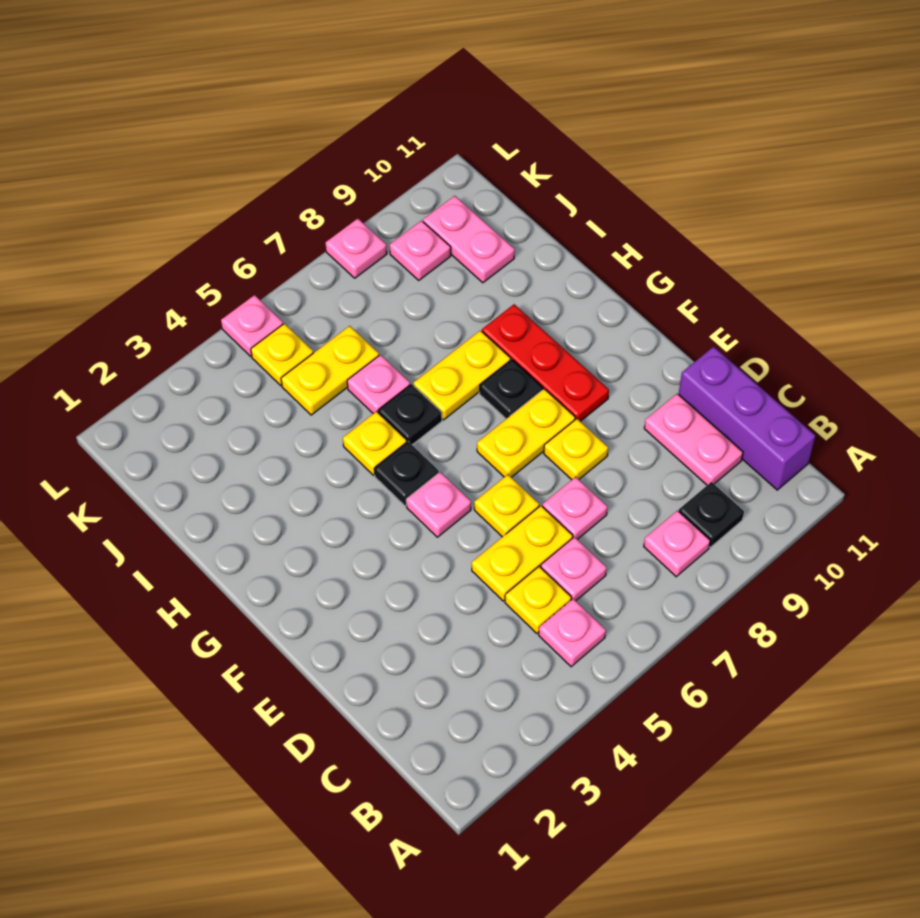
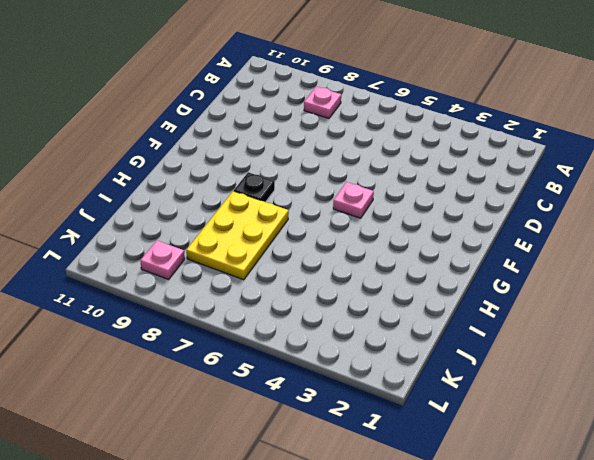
yellow plate H7:J8 level 1 -> yellow plate H7:H8 level 1
none -> pink plate B5 level 1
none -> black plate B9 level 1
none -> purple brick B11:D11 level 1

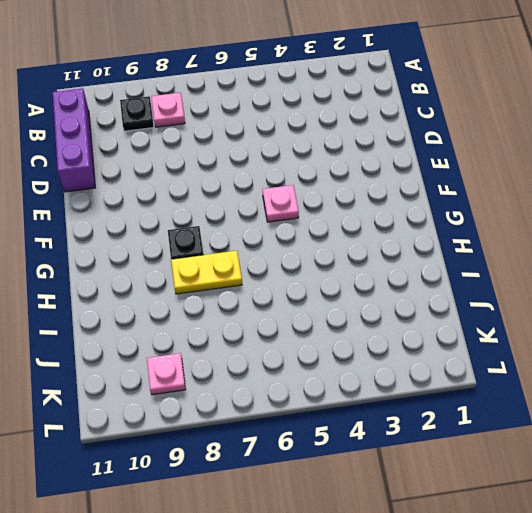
none -> pink plate B5 level 1
none -> yellow plate C5 level 1
none -> pink plate C6 level 1

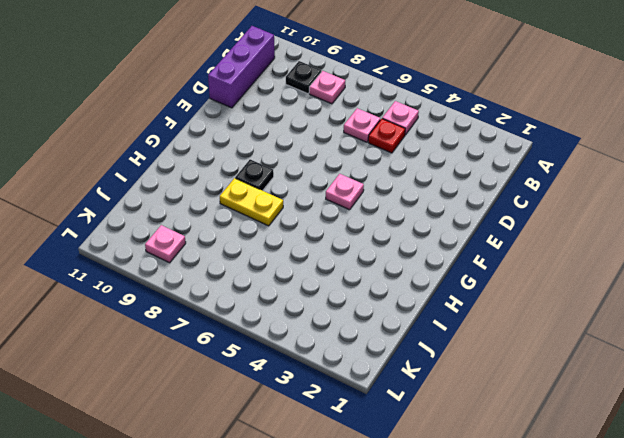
red plate C5 level 1 -> yellow plate C5 level 1
none -> pink plate C10:D10 level 1
none -> yellow plate D5:D6 level 1
none -> pink plate D7 level 1

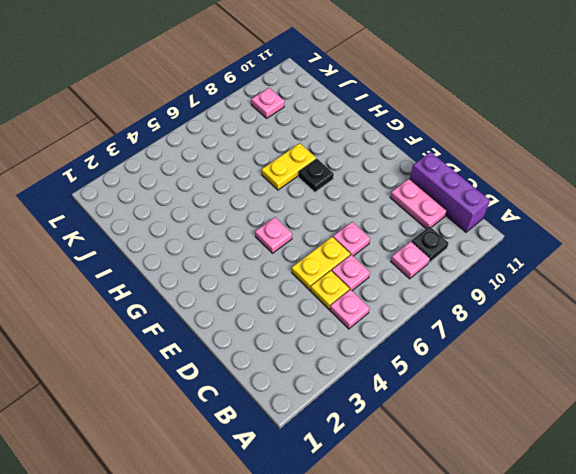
none -> yellow plate E6 level 1
none -> yellow plate E8 level 1
none -> yellow plate F7:F8 level 1

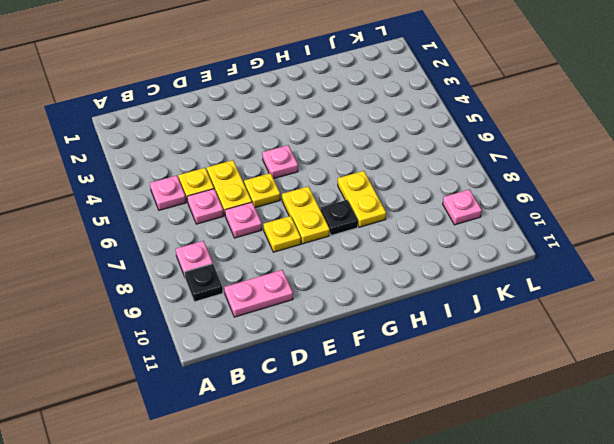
none -> purple brick B11:D11 level 1
none -> red plate F9:H9 level 1
none -> black plate G5 level 1

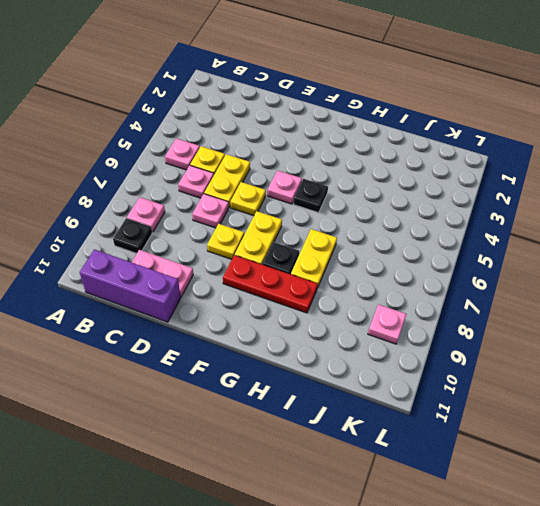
none -> yellow plate H5 level 1
none -> black plate H6 level 1
none -> pink plate I6 level 1

